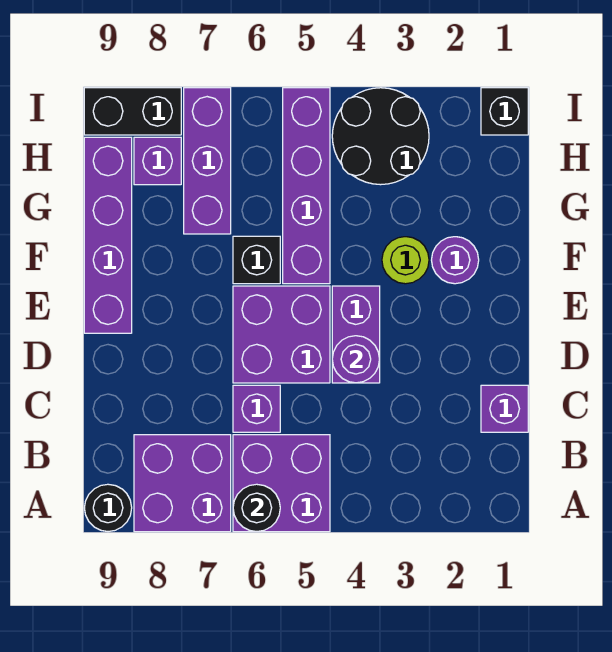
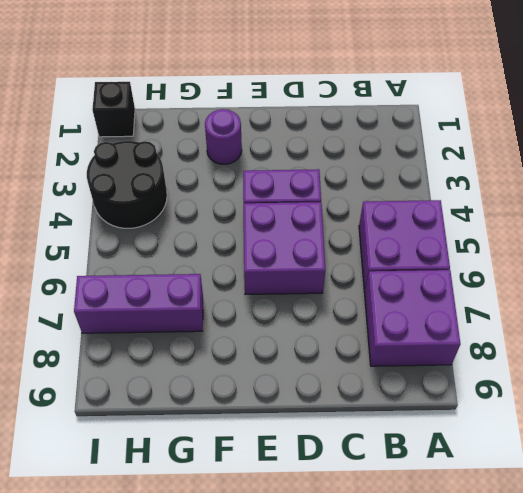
none -> black round brick A9 level 1
none -> purple brick C1 level 1
none -> purple brick C6 level 1

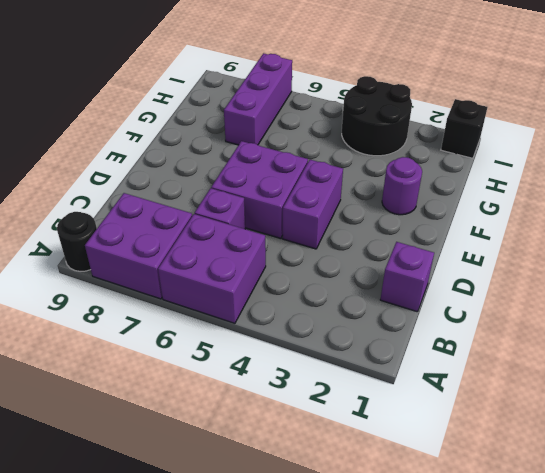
none -> purple brick E9:H9 level 1
none -> lime round brick F3 level 1
none -> purple brick F5:I5 level 1

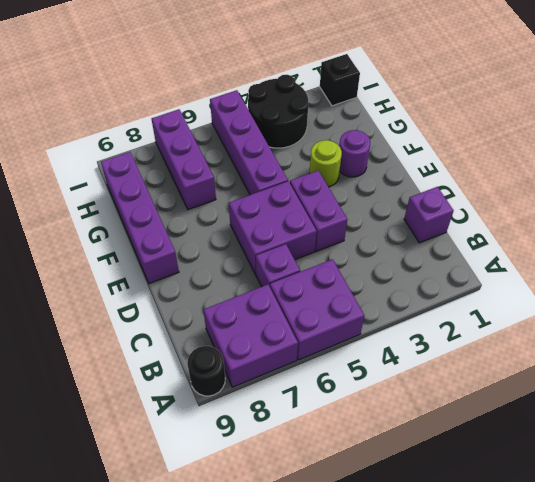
none -> black brick F6 level 1
none -> purple brick H8 level 1
none -> black brick I8:I9 level 1

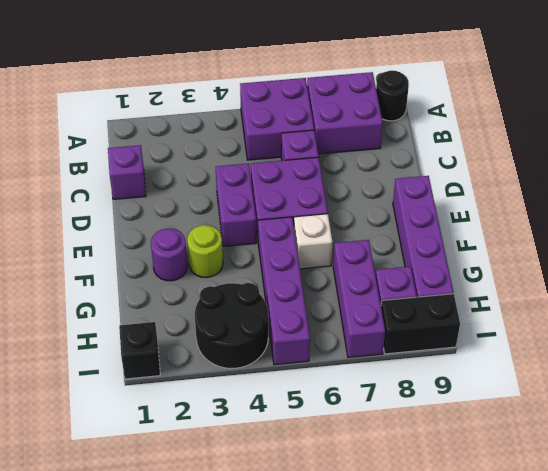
white brick F6 level 1 -> black brick F6 level 1
none -> black round brick A6 level 2
none -> purple round brick D4 level 2

